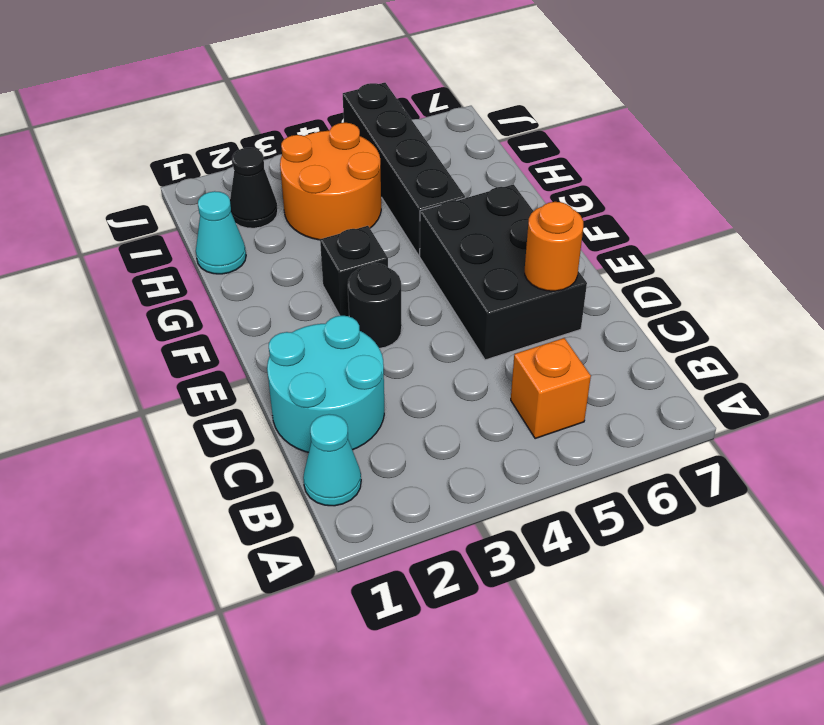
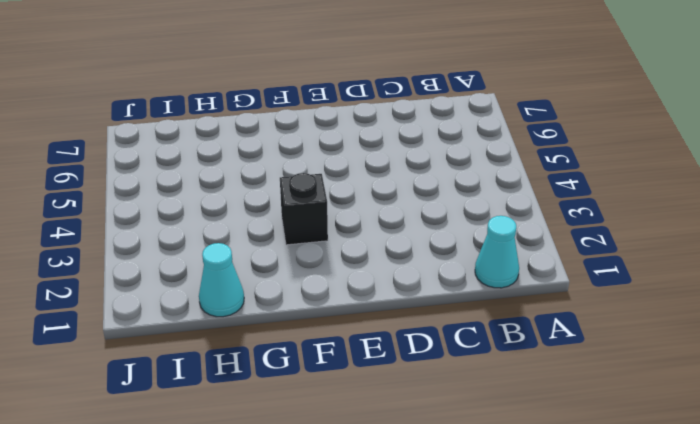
none -> orange brick B5 level 1
none -> cyan round brick C1:D2 level 1

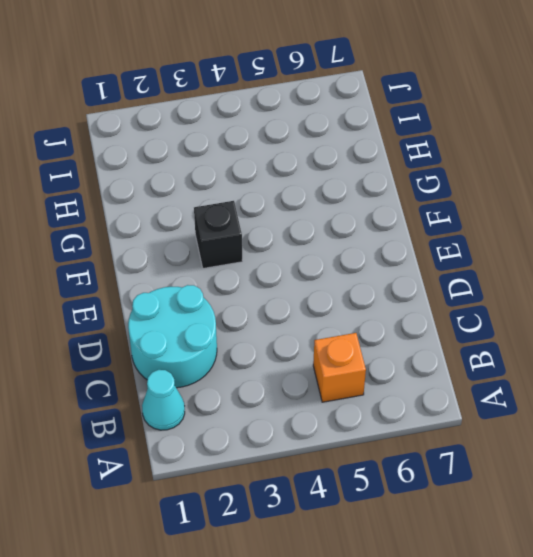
none -> black brick D5:F6 level 1
none -> black round brick E3 level 1

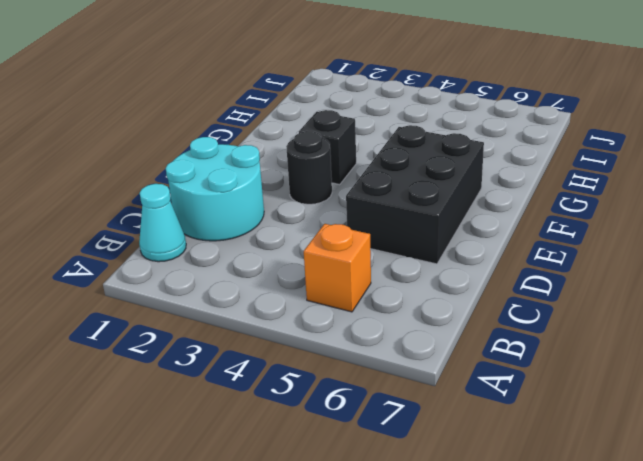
none -> black brick G5:J5 level 1
none -> cyan cone H1 level 1

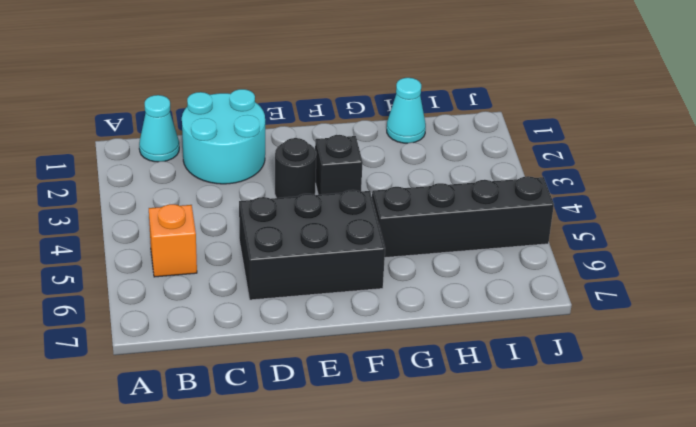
none -> orange round brick H3:I4 level 1
none -> black cone I2 level 1

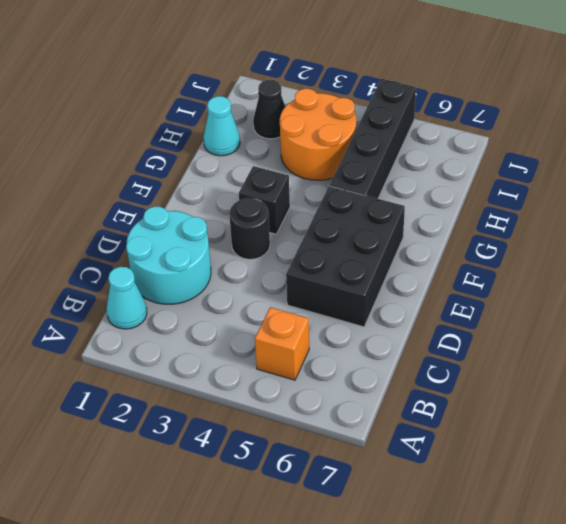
none -> orange round brick D6 level 2

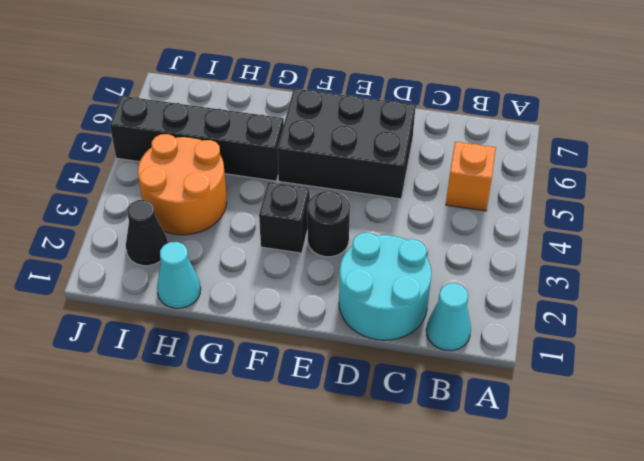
none -> orange round brick D6 level 2

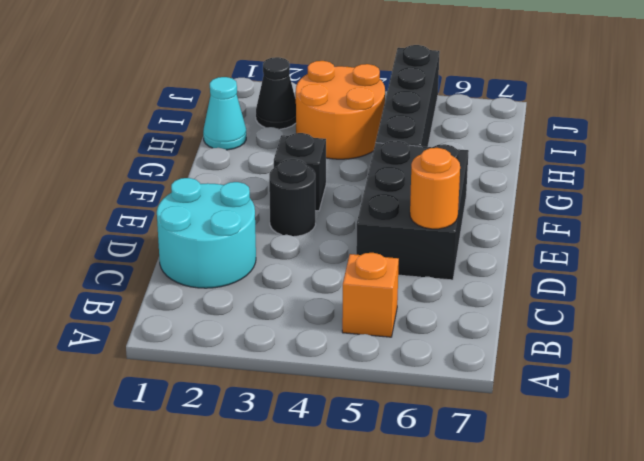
none -> cyan cone B1 level 1

